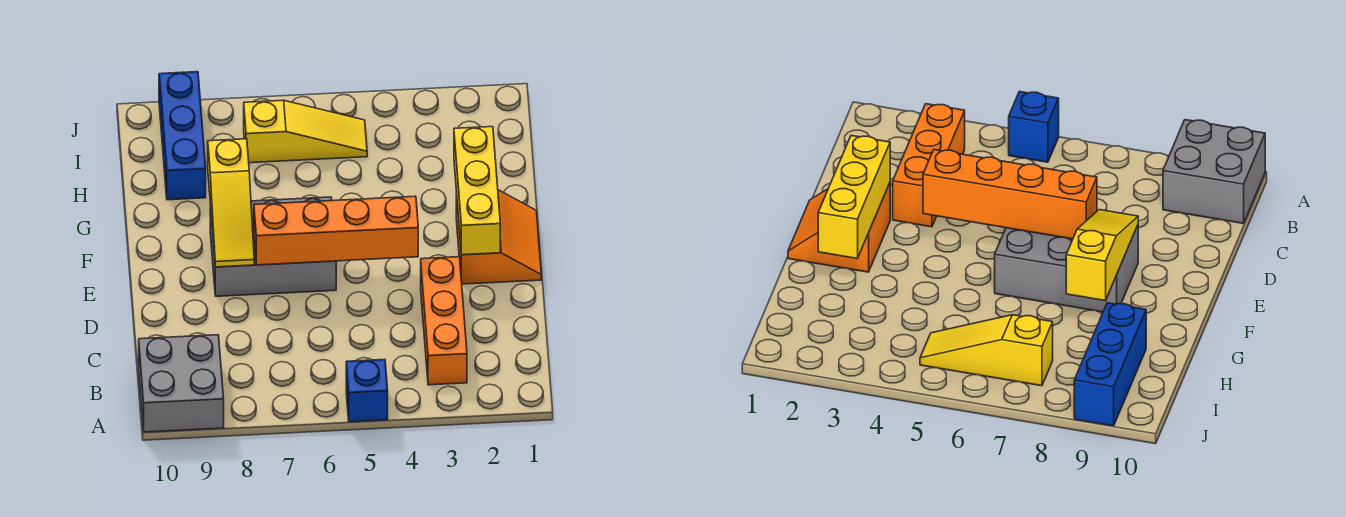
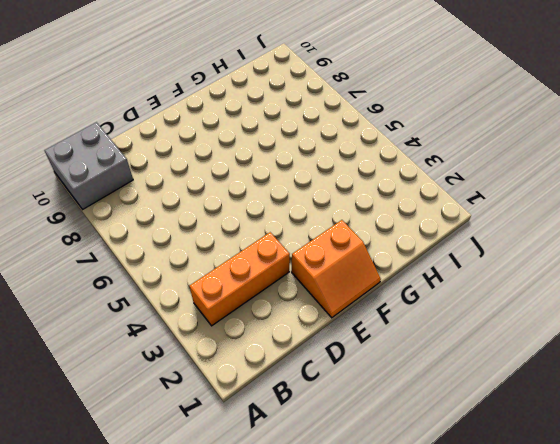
none -> blue brick A5 level 1
none -> grey brick E6:F8 level 1

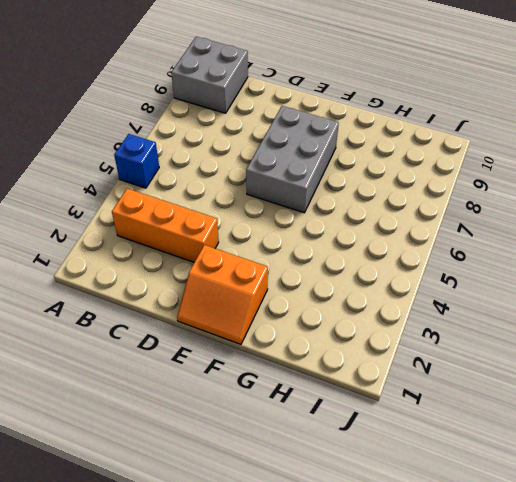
none -> blue brick H9:J9 level 1
none -> yellow slope I5:I7 level 1 top 7

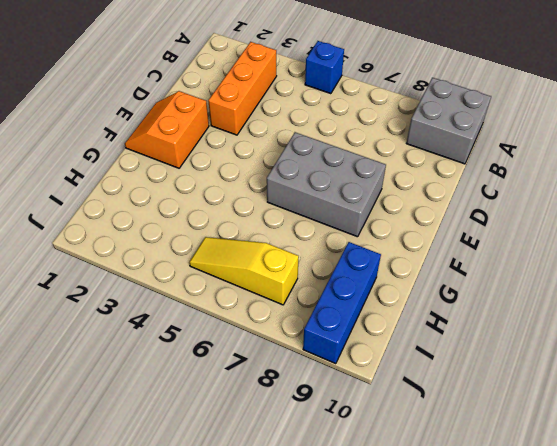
none -> yellow brick E2:G2 level 2
none -> orange brick E4:E7 level 2

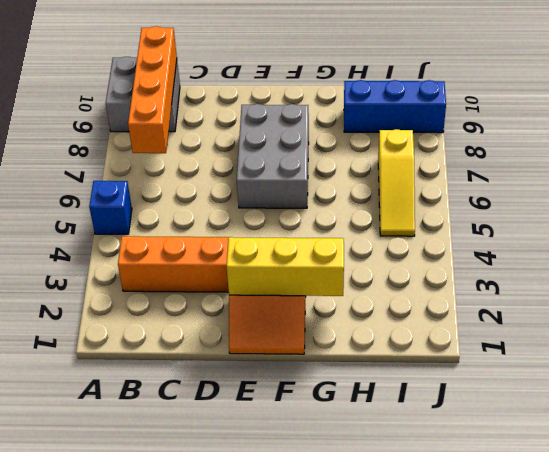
orange brick B7:B10 level 2 -> orange brick E4:E7 level 2
none -> yellow slope E8:G8 level 2 top G

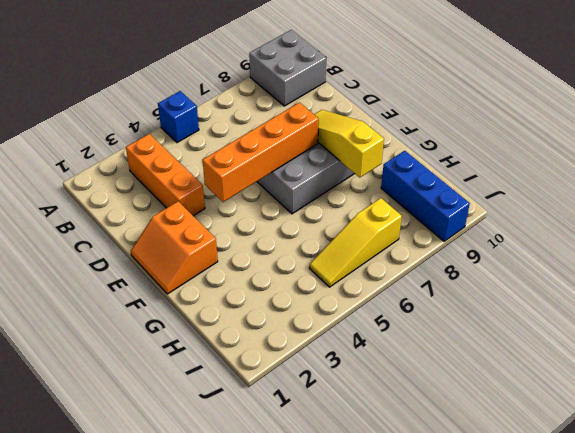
none -> yellow brick E2:G2 level 2

